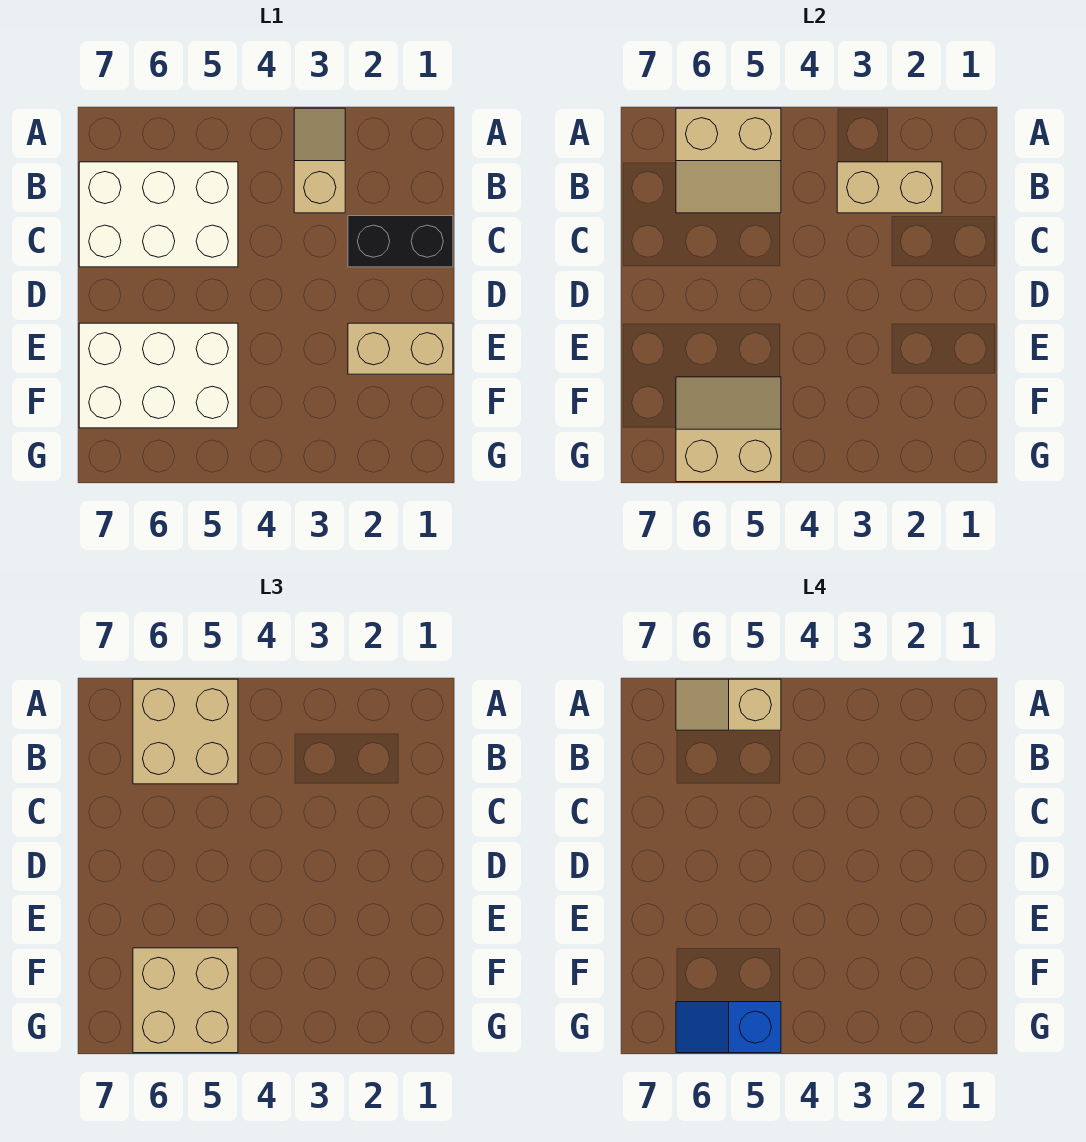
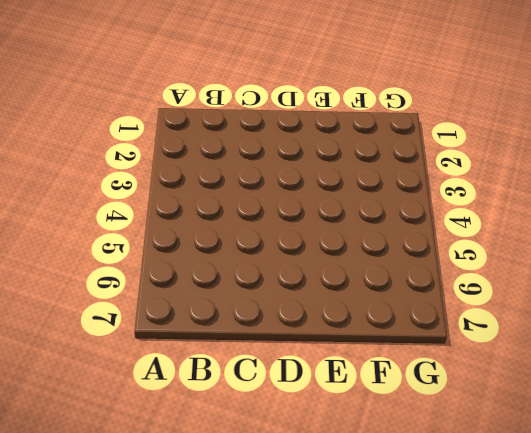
none -> tan slope A3:B3 level 1 top B
none -> white brick B5:C7 level 1
none -> black brick C1:C2 level 1

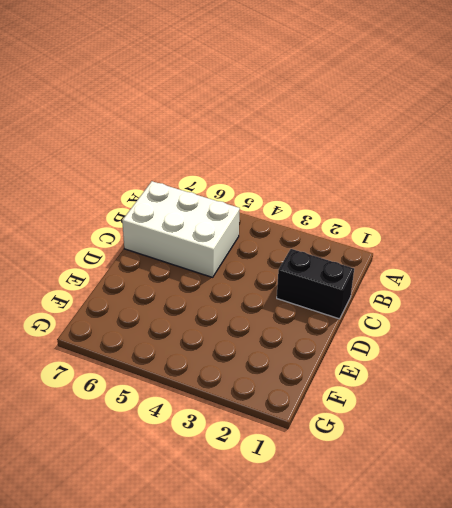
none -> tan slope A3:B3 level 1 top B
none -> tan brick E1:E2 level 1
none -> white brick E5:F7 level 1

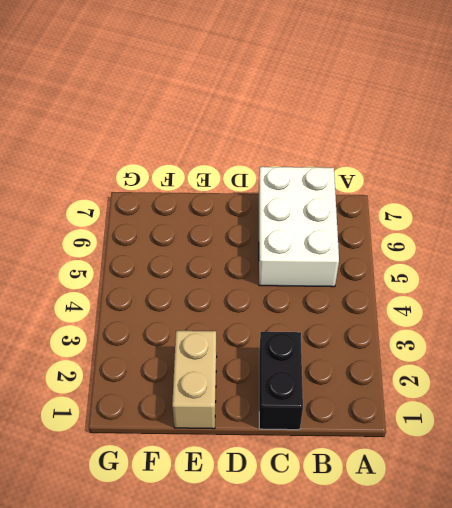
none -> tan slope A3:B3 level 1 top B
none -> white brick E5:F7 level 1
none -> tan slope A5:B6 level 2 top A

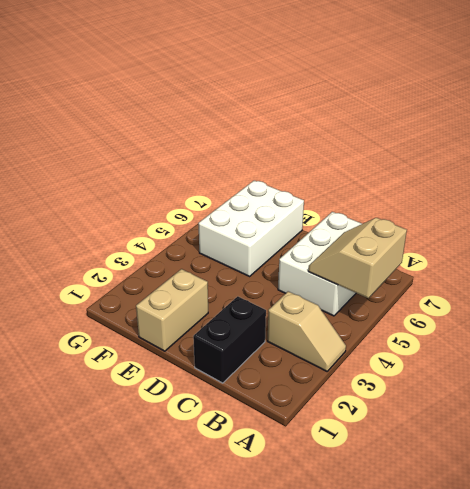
none -> tan brick B2:B3 level 2
none -> tan slope F5:G6 level 2 top G
none -> tan brick A5:B6 level 3

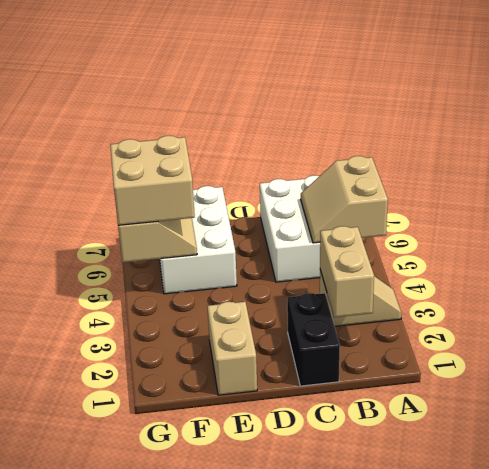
none -> tan brick A5:B6 level 3
none -> tan slope A5:A6 level 4 top 5
none -> blue slope G5:G6 level 4 top 5

